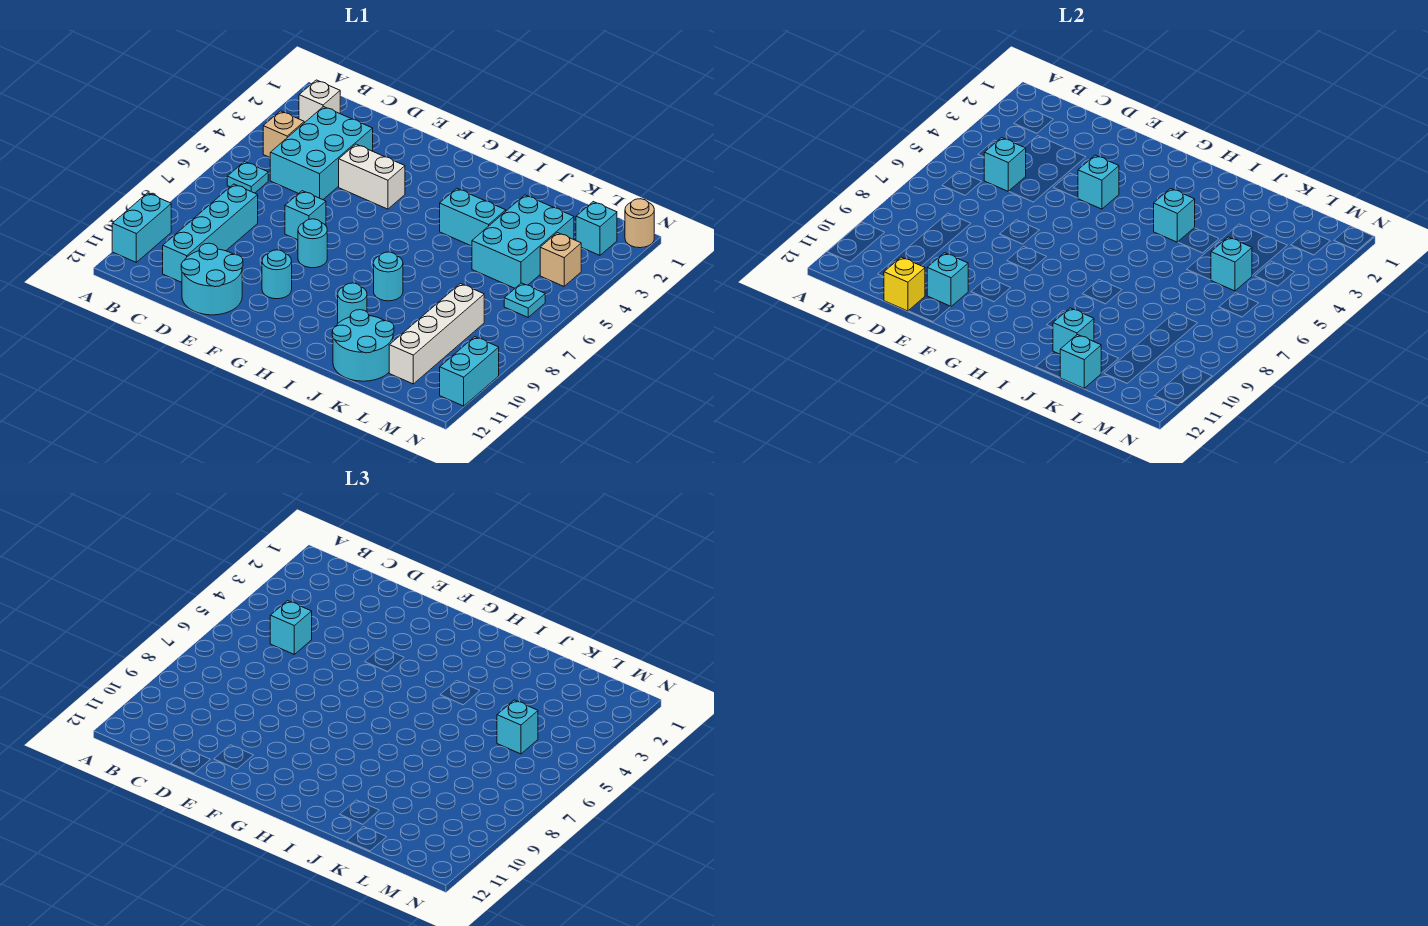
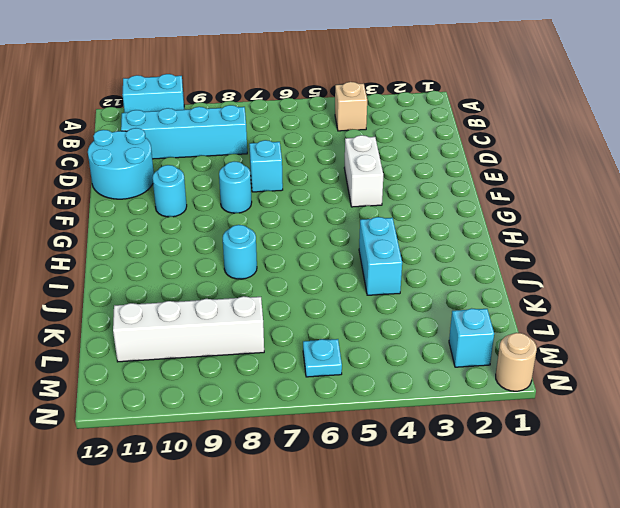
none -> white brick B2 level 1
none -> cyan plate B6 level 1
none -> cyan brick C3:D5 level 1
none -> cyan round brick I10 level 1

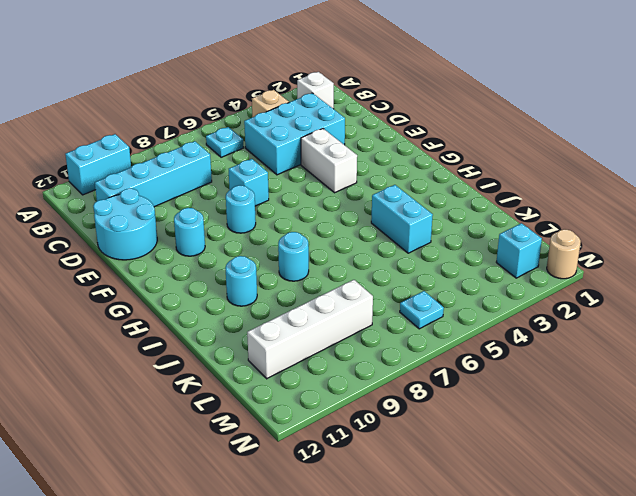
none -> cyan round brick J11:K12 level 1
none -> cyan brick K3:L5 level 1
none -> tan brick M4 level 1
none -> cyan brick N10:N11 level 1

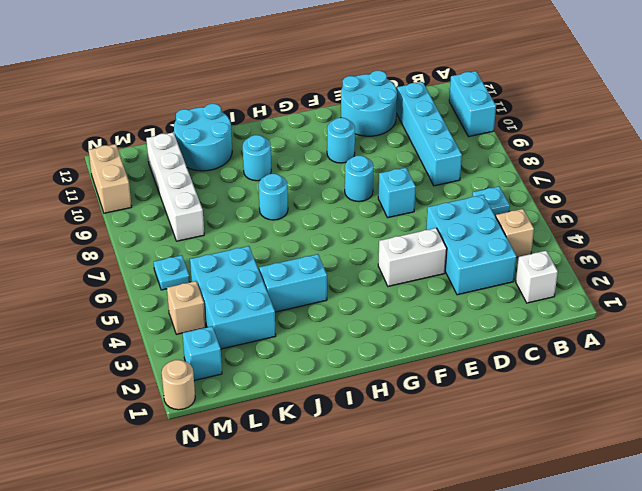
tan brick N10:N11 level 1 -> cyan brick N10:N11 level 1
none -> cyan brick C5 level 2
none -> yellow brick D12 level 2
none -> cyan brick E11 level 2
none -> cyan brick F4 level 2

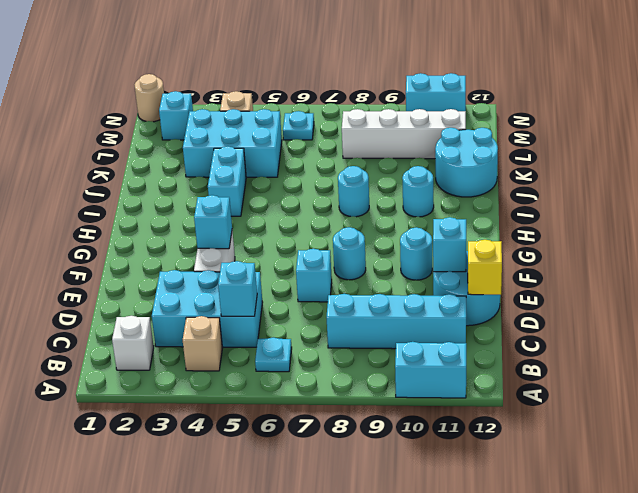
none -> cyan brick I4 level 2
none -> cyan brick J11 level 2
none -> cyan brick K12 level 2
none -> cyan brick L5 level 2

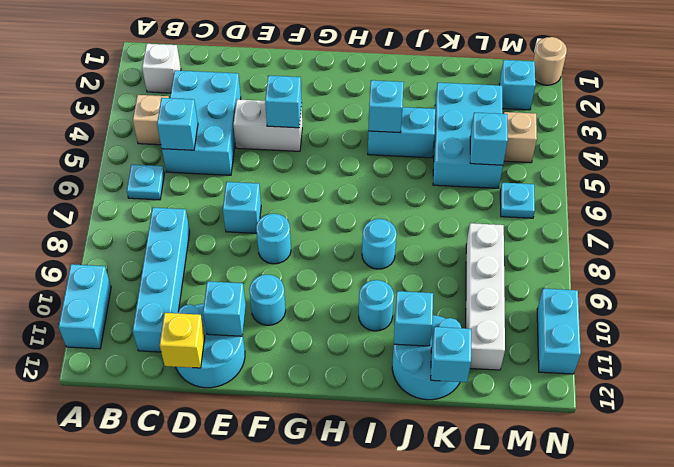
none -> cyan brick C5 level 3
none -> cyan brick L5 level 3

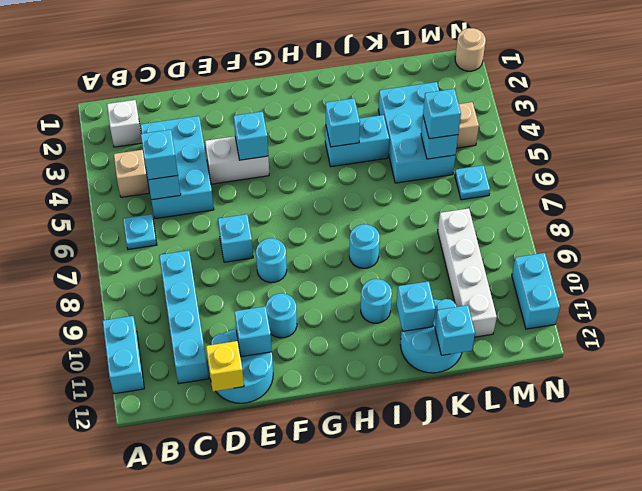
none -> cyan brick M2 level 1

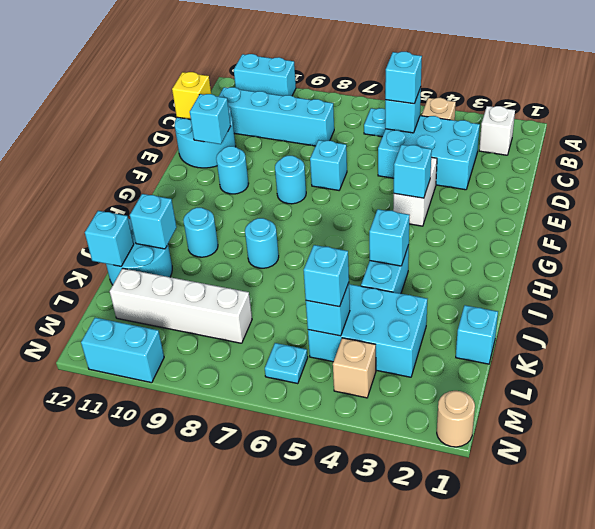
cyan brick K1 level 1 -> cyan brick M2 level 1

